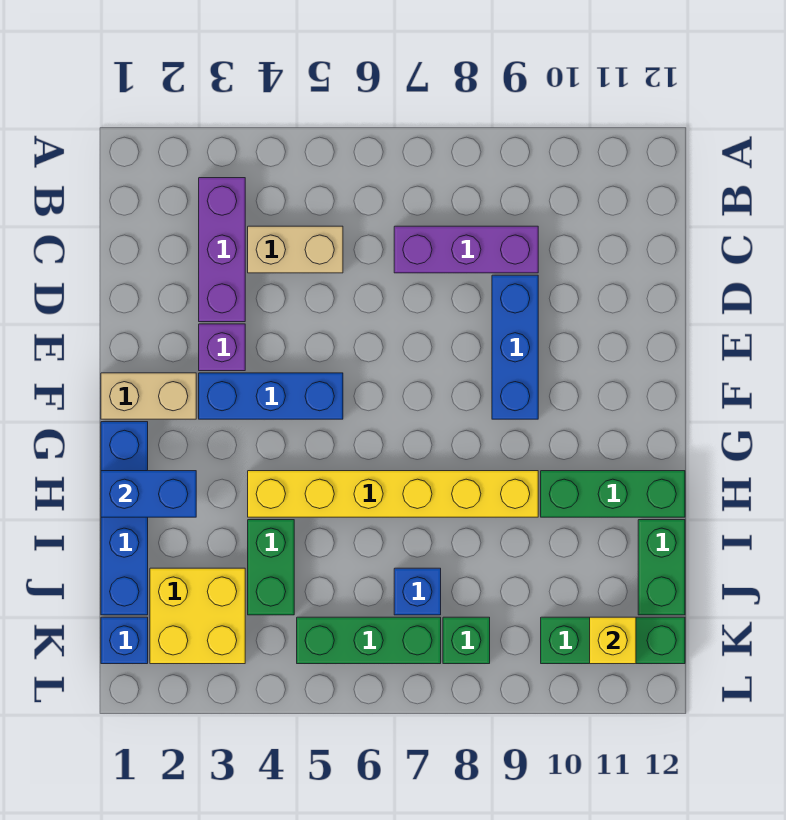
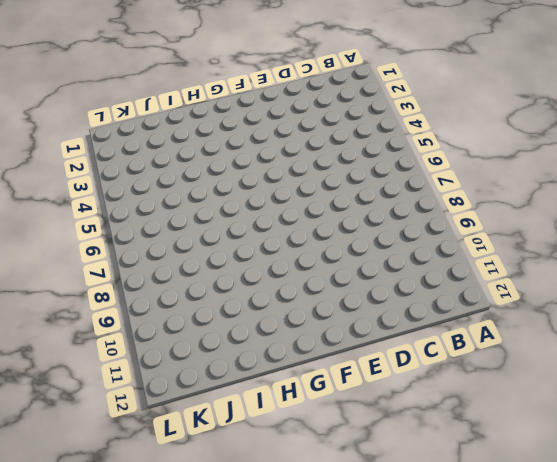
none -> purple brick B3:D3 level 1
none -> tan brick C4:C5 level 1
none -> purple brick C7:C9 level 1

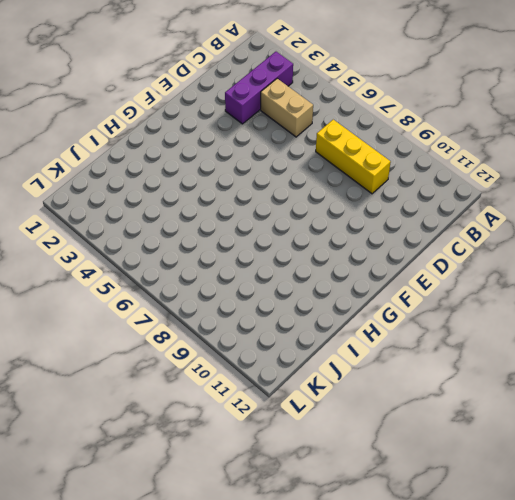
yellow brick C7:C9 level 1 -> purple brick C7:C9 level 1
none -> blue brick D9:F9 level 1
none -> purple brick E3 level 1
none -> tan brick F1:F2 level 1

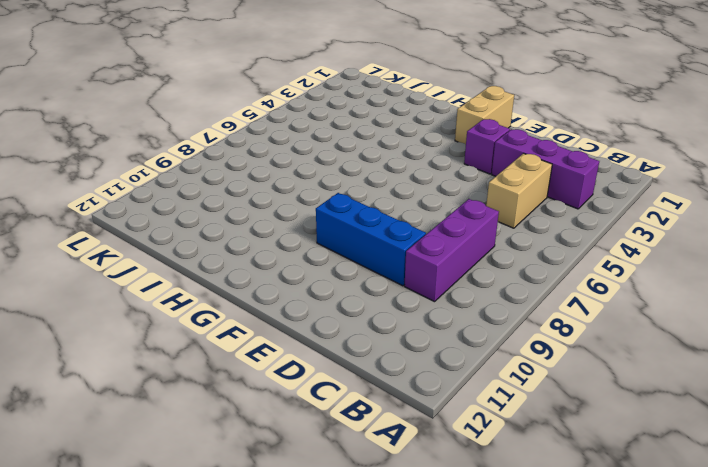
none -> blue brick F3:F5 level 1
none -> blue brick G1:J1 level 1
none -> yellow brick H4:H9 level 1

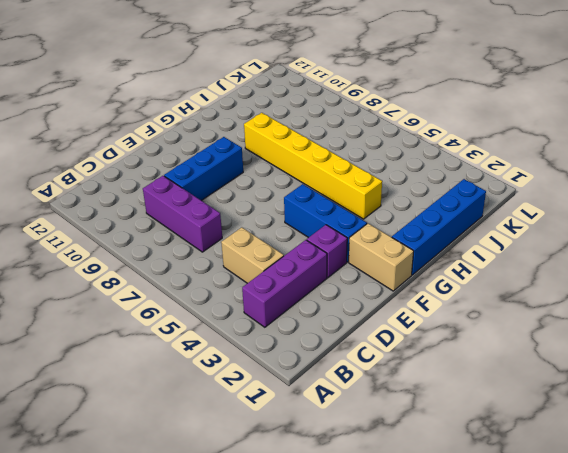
none -> green brick H10:H12 level 1
none -> green brick I4:J4 level 1
none -> green brick I12:J12 level 1

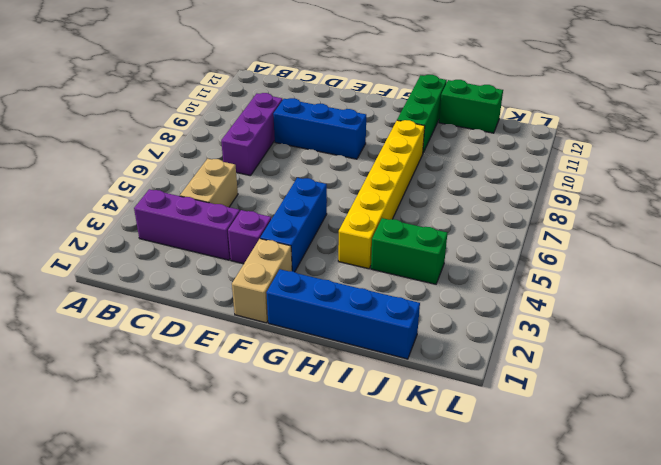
none -> yellow brick J2:K3 level 1
none -> blue brick J7 level 1
none -> blue brick K1 level 1

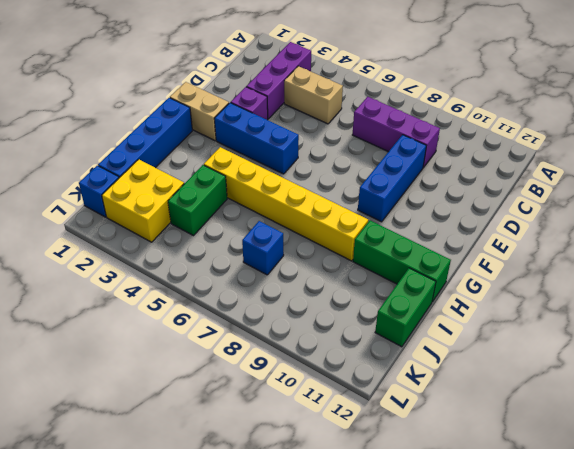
none -> green brick K5:K7 level 1
none -> green brick K8 level 1
none -> green brick K10:K12 level 1

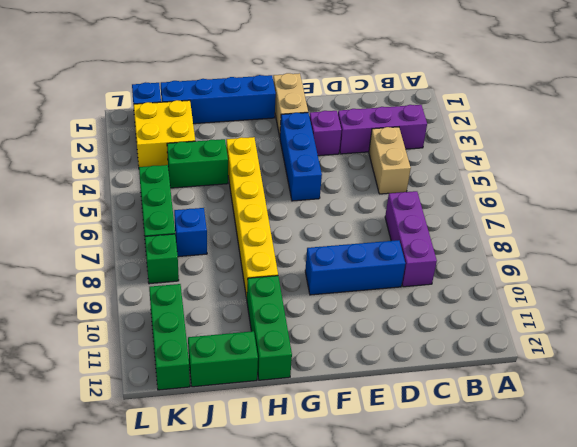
none -> blue brick H1:H2 level 2
none -> yellow brick K11 level 2

